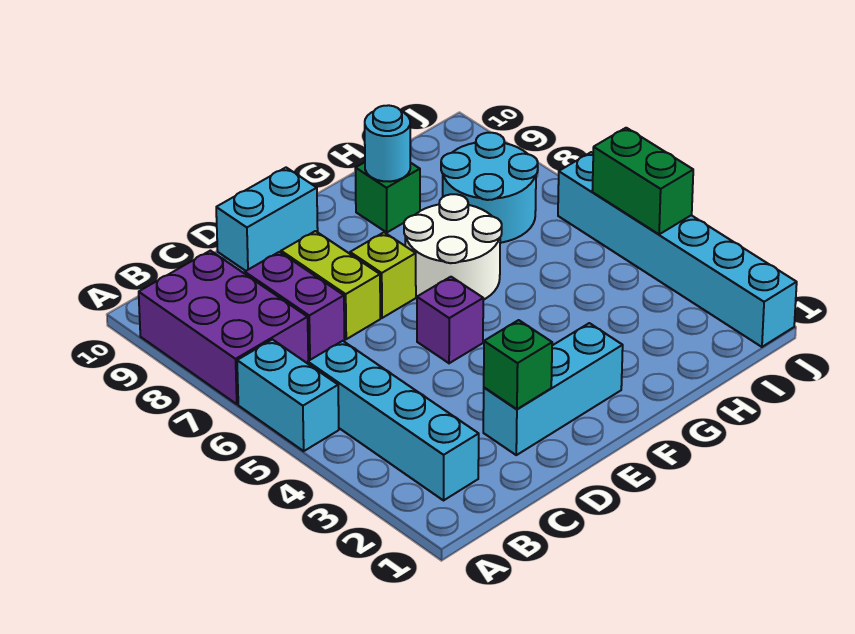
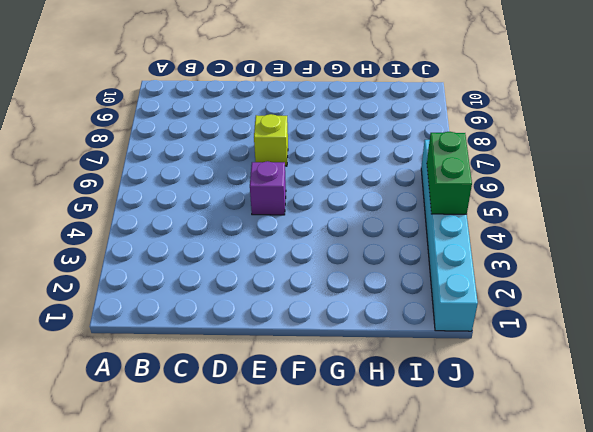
none -> cyan brick A5:A6 level 1
none -> purple brick A7:B9 level 1
none -> cyan brick B2:B5 level 1

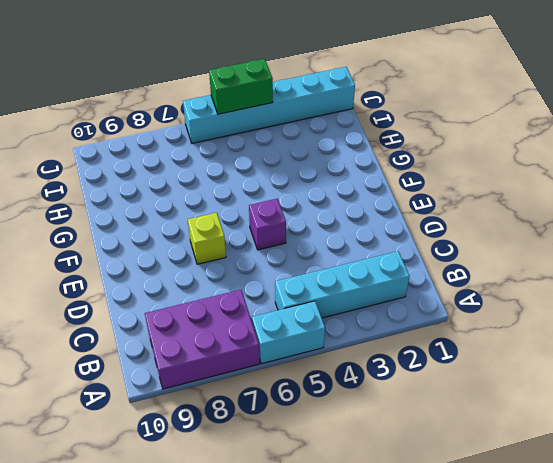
none -> purple brick C7:C8 level 1
none -> cyan brick D2:F2 level 1
none -> lime brick D7:D8 level 1

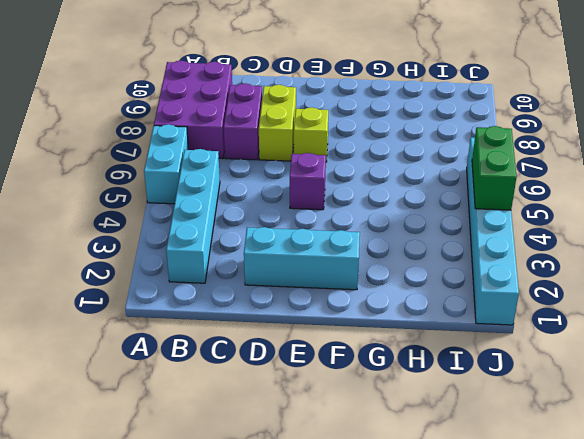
none -> cyan brick D10:E10 level 1
none -> white round brick F6:G7 level 1
none -> green brick G9 level 1

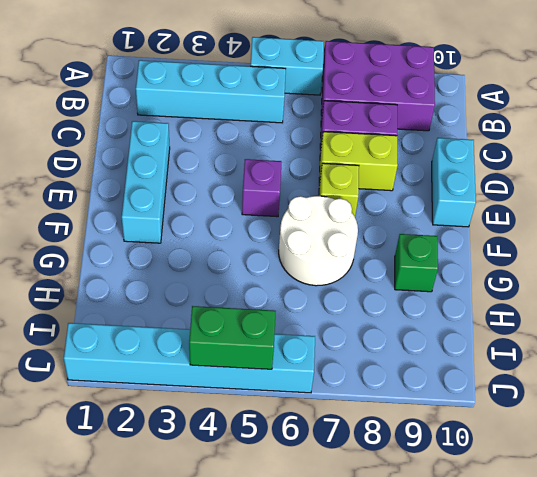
none -> cyan round brick H7:I8 level 1
none -> green brick D2 level 2
none -> cyan round brick G9 level 2

